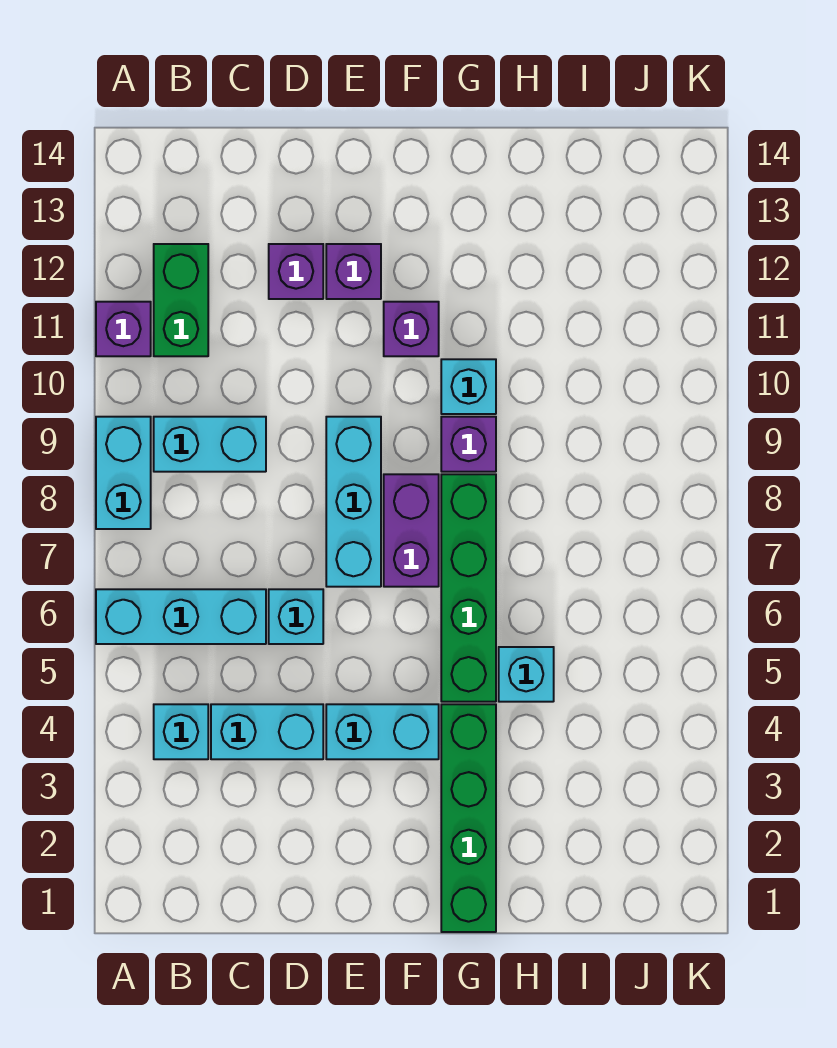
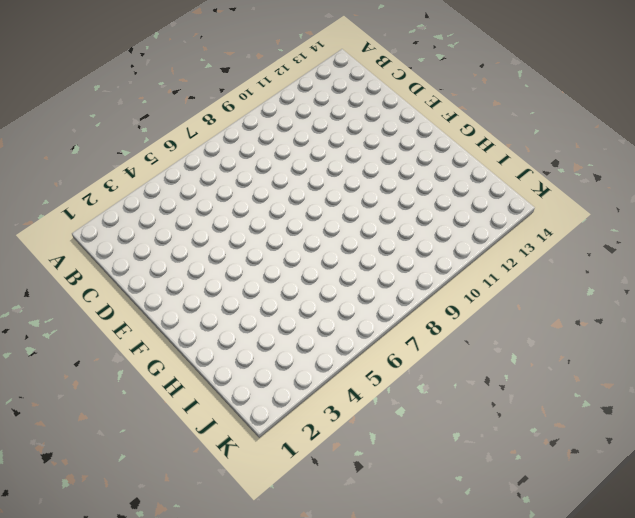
none -> cyan brick A6:C6 level 1
none -> cyan brick A8:A9 level 1
none -> purple brick A11 level 1

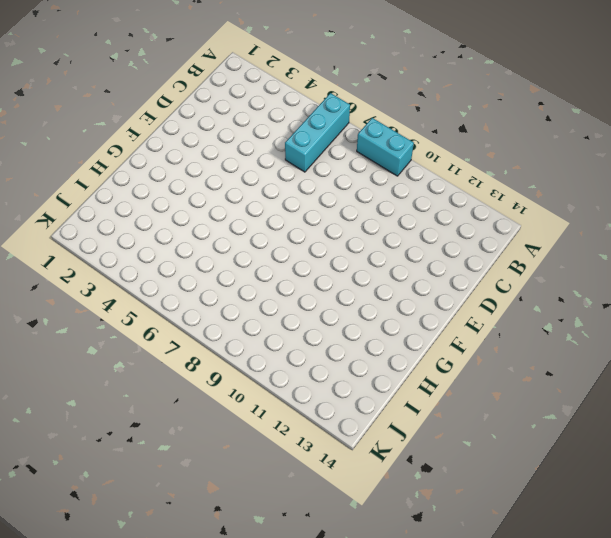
none -> purple brick A11 level 1
none -> cyan brick B4 level 1
none -> cyan brick B9:C9 level 1

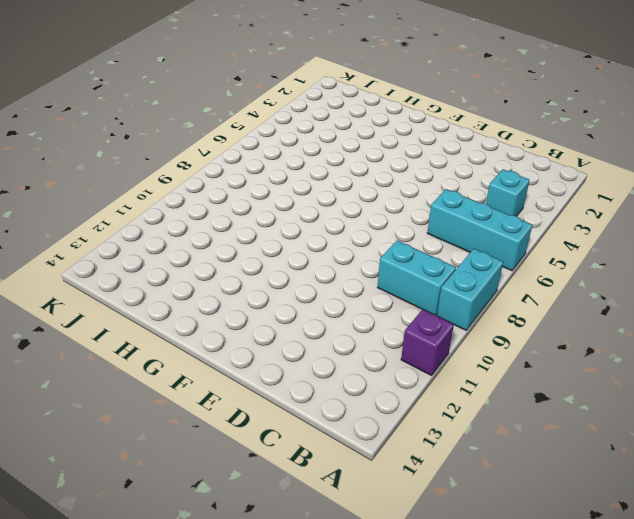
none -> green brick B11:B12 level 1
none -> cyan brick C4:D4 level 1
none -> cyan brick D6 level 1

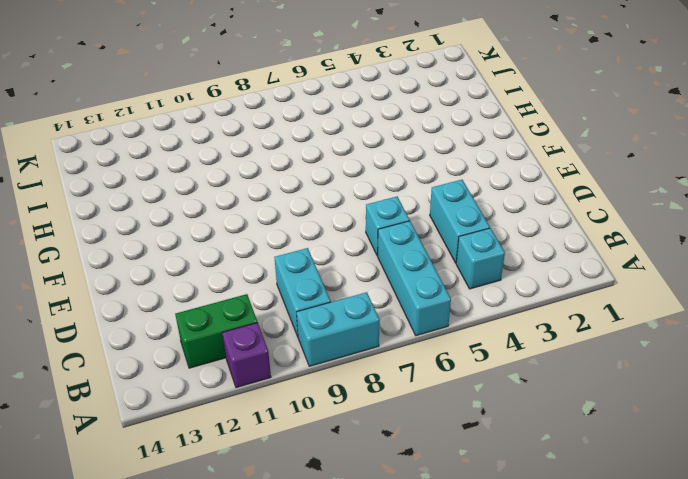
none -> purple brick D12 level 1
none -> cyan brick E4:F4 level 1
none -> cyan brick E7:E9 level 1

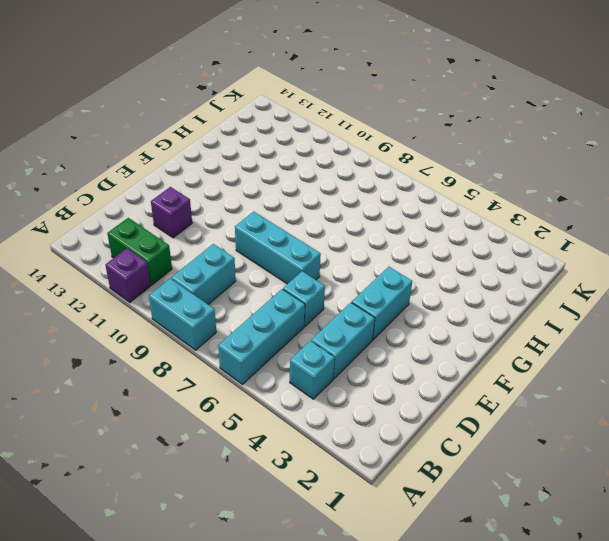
none -> purple brick E12 level 1
none -> purple brick F7:F8 level 1
none -> purple brick F11 level 1

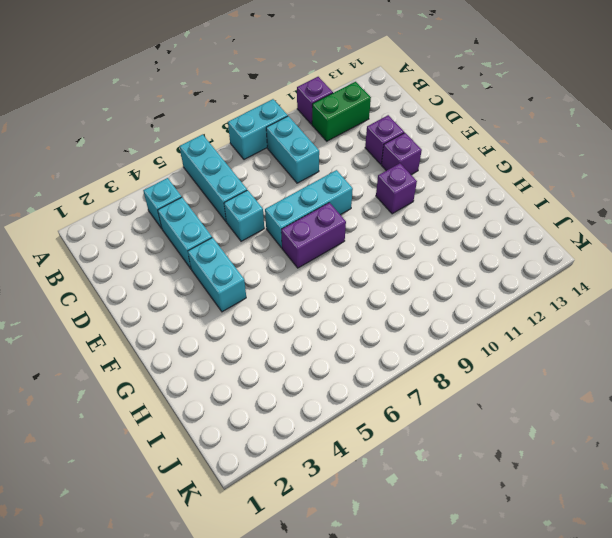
none -> green brick G1:G4 level 1
none -> green brick G5:G8 level 1
none -> purple brick G9 level 1

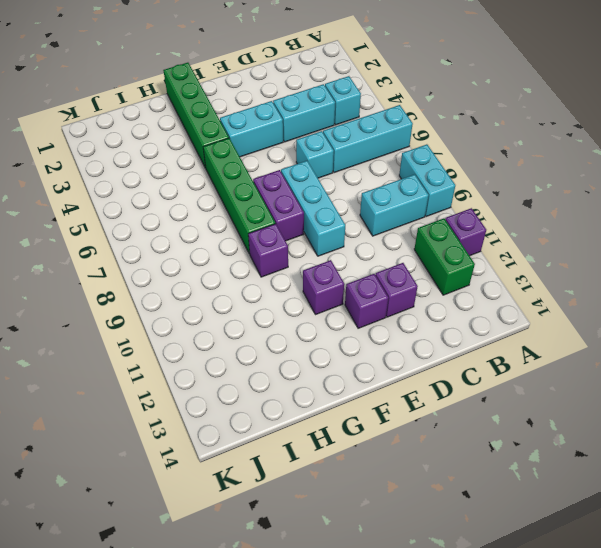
none -> cyan brick G10 level 1
none -> cyan brick H5 level 1

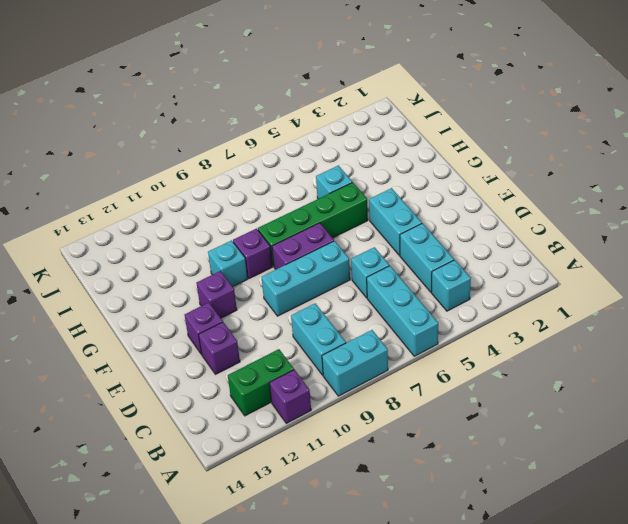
none -> green brick G1:G4 level 1

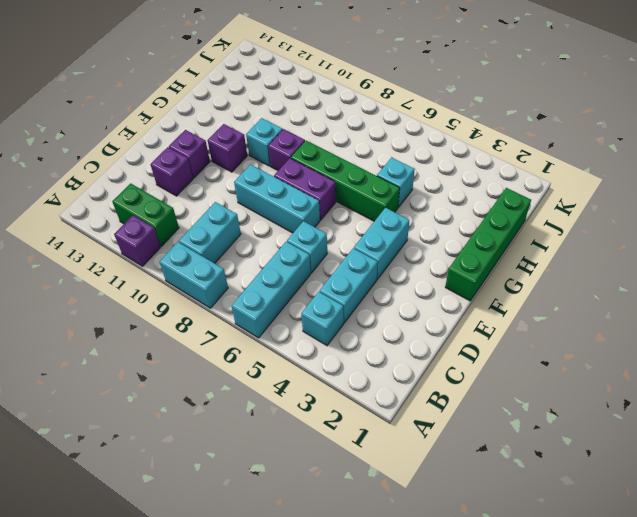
green brick F1:I1 level 1 -> green brick G1:G4 level 1

